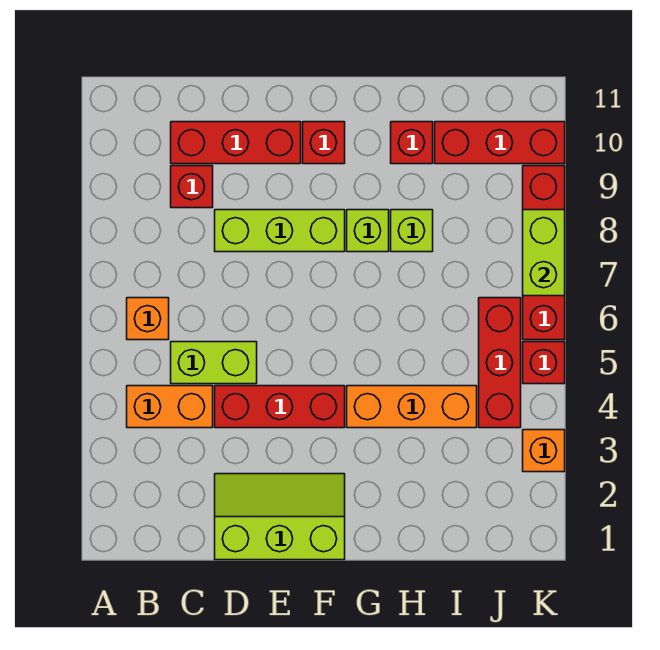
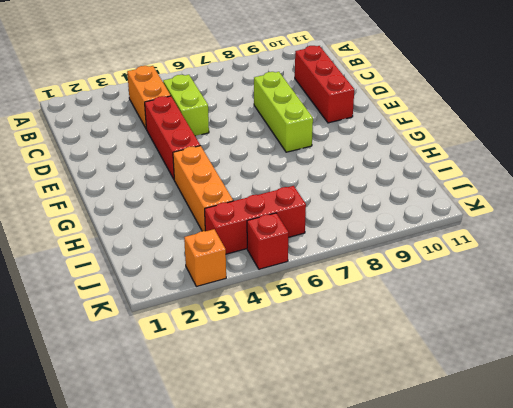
none -> orange brick B6 level 1
none -> red brick C9 level 1
none -> lime slope D1:F2 level 1 top 1

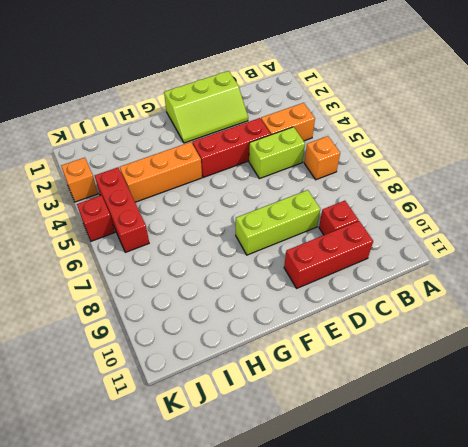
none -> red brick F10 level 1
none -> lime brick G8 level 1
none -> lime brick H8 level 1

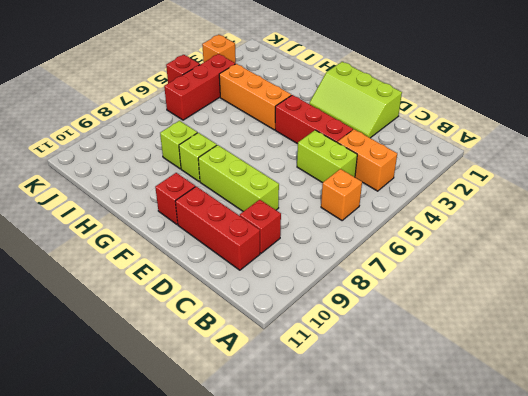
none -> red brick H10 level 1
none -> red brick I10:K10 level 1
none -> red brick K6:K9 level 1

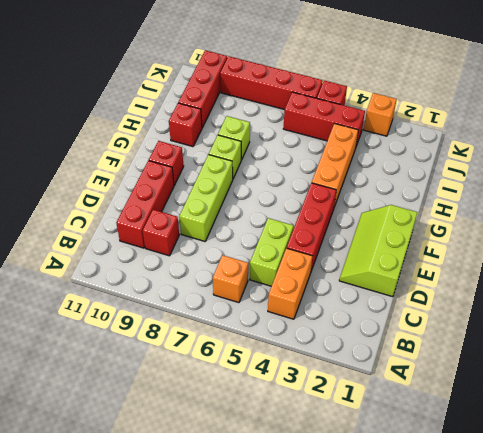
none -> lime brick K7:K8 level 2

